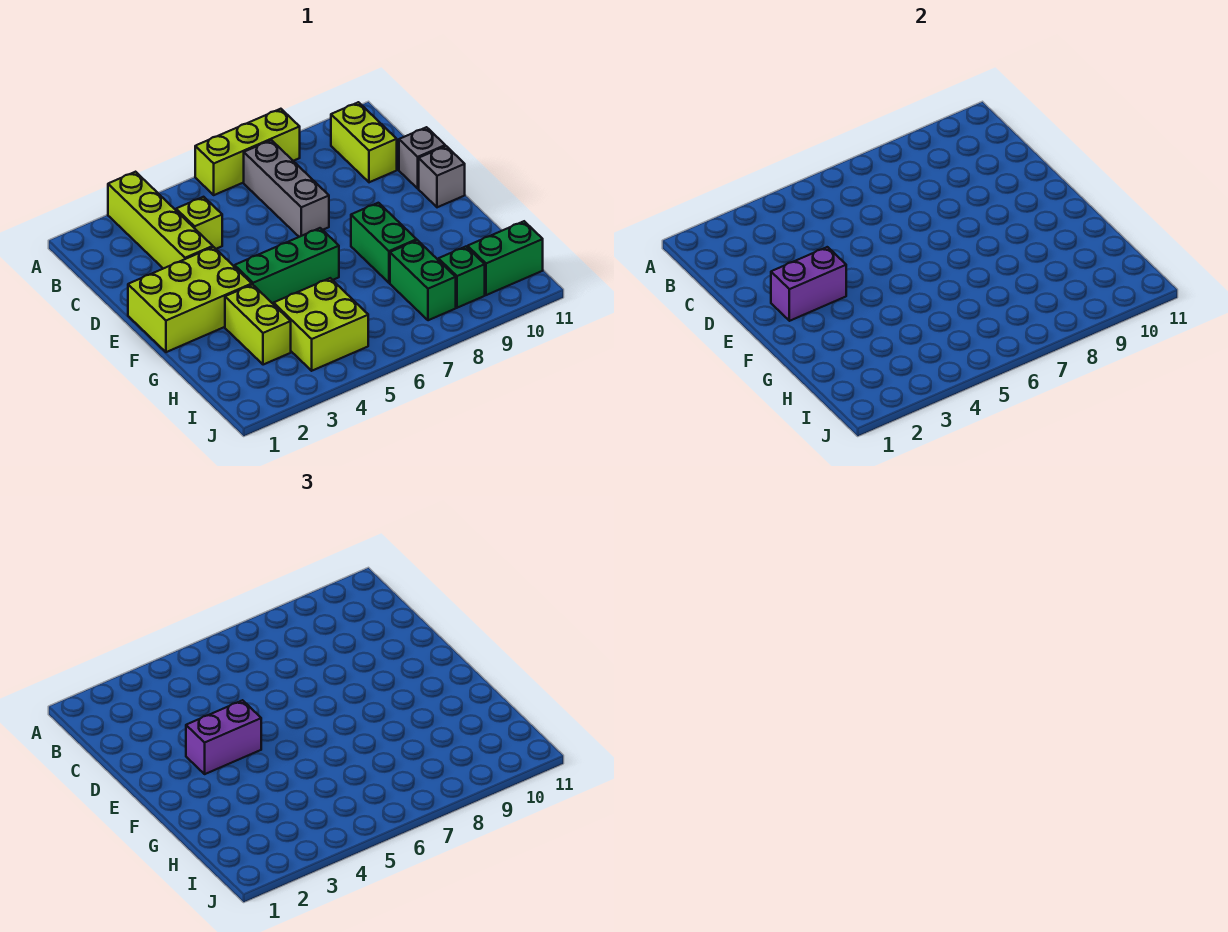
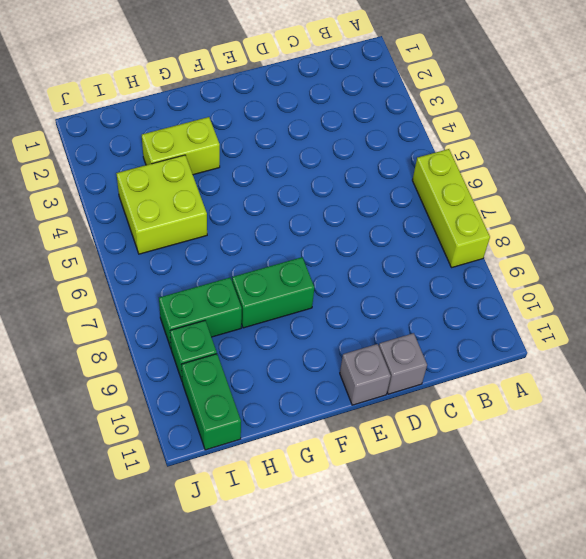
none -> lime brick A3:D3 level 1
none -> grey brick B7:D7 level 1
none -> lime brick B10:C10 level 1

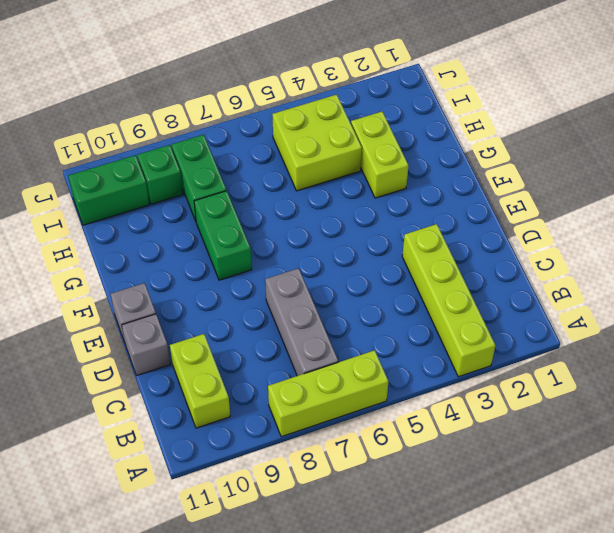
none -> lime brick C4 level 1
none -> lime brick E1:F3 level 1
none -> green brick F4:F6 level 1

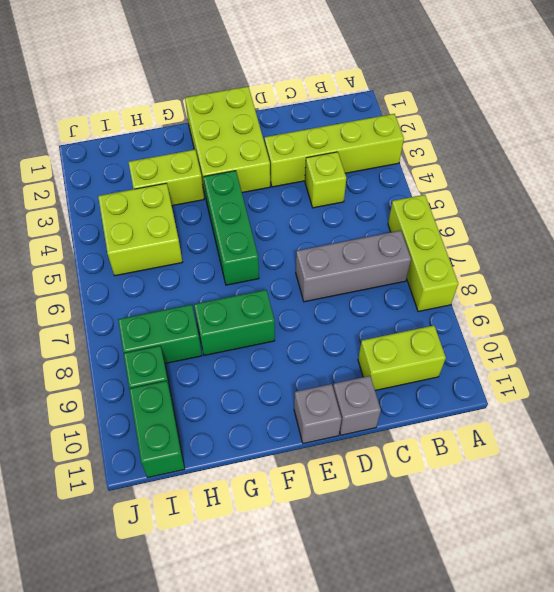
none -> purple brick E2:E3 level 2
none -> purple brick E3:E4 level 3

